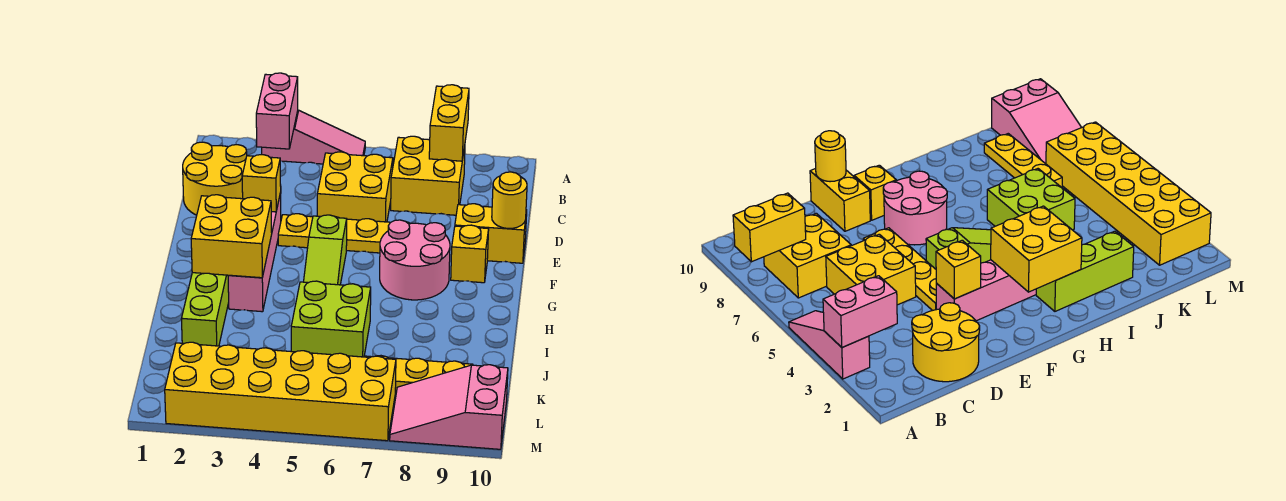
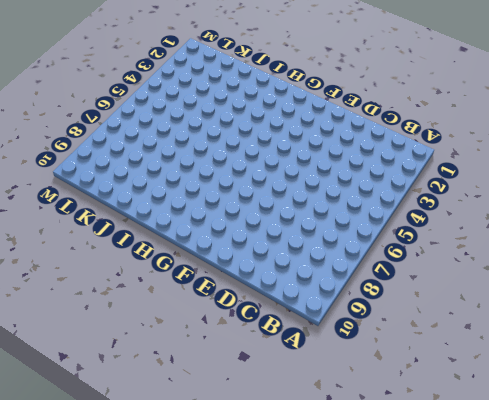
none -> pink slope A3:A5 level 1 top 3
none -> yellow brick B7:C8 level 1
none -> yellow round brick C1:D2 level 1

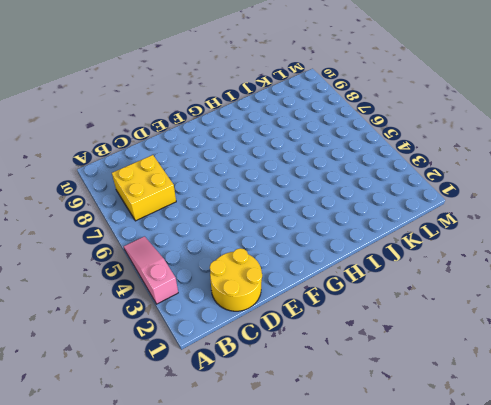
none -> yellow brick C5:D6 level 1
none -> pink brick E3:H3 level 1
none -> yellow plate E4:E7 level 1

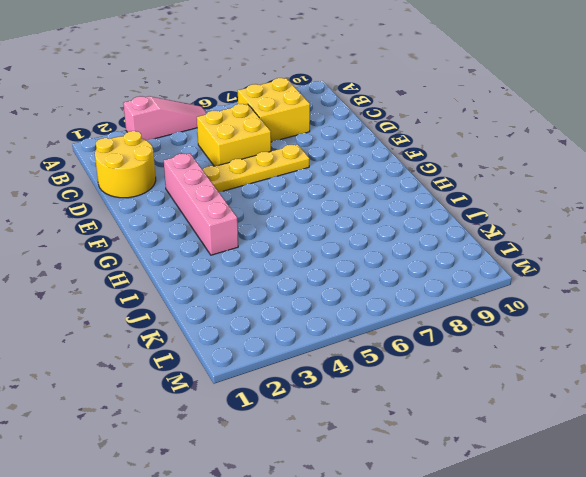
none -> yellow brick E9:E10 level 1
none -> lime slope F5:H5 level 1 top F
none -> pink round brick F7:G8 level 1

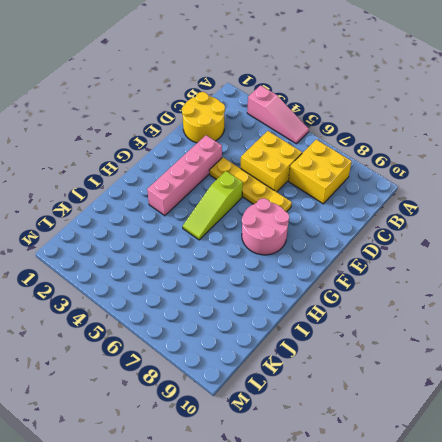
none -> yellow brick E9:E10 level 1
none -> yellow brick F9 level 1
none -> lime brick H2:J2 level 1

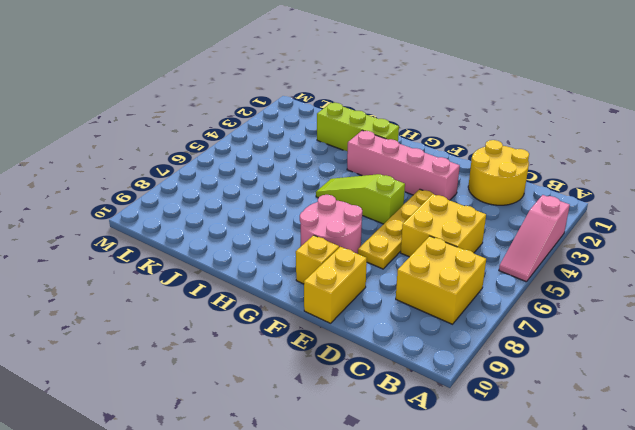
none -> lime brick I5:J6 level 1
none -> yellow plate K7:K9 level 1
none -> yellow brick L2:M7 level 1

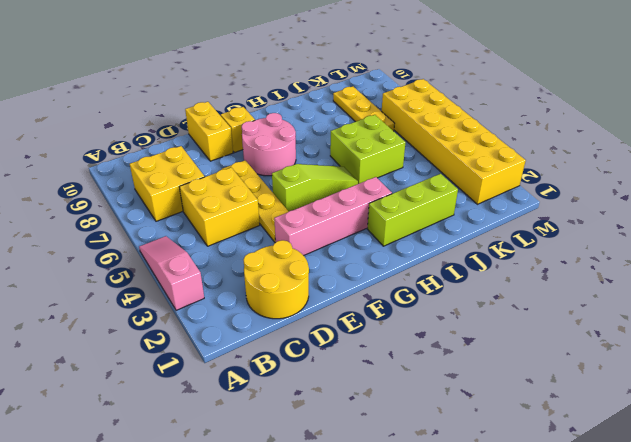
none -> pink slope L8:M10 level 1 top 10
none -> pink brick A3:B3 level 2
none -> yellow brick A8:B8 level 2

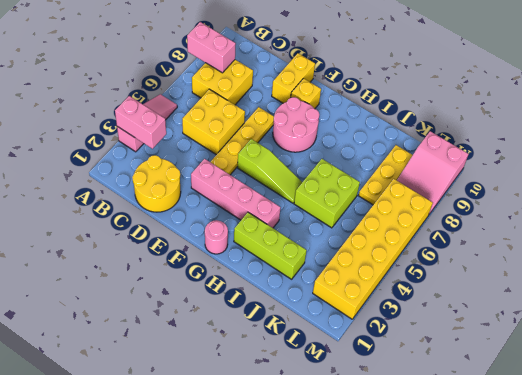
pink brick A8:B8 level 2 -> yellow brick A8:B8 level 2
pink round brick G1 level 1 -> none
none -> yellow brick E3 level 2
none -> yellow round brick E10 level 2
none -> yellow brick G2:H3 level 2

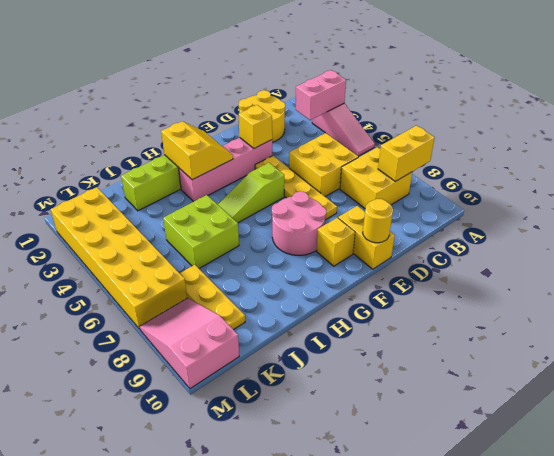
yellow slope G2:H3 level 2 top H -> yellow brick G2:H3 level 2

